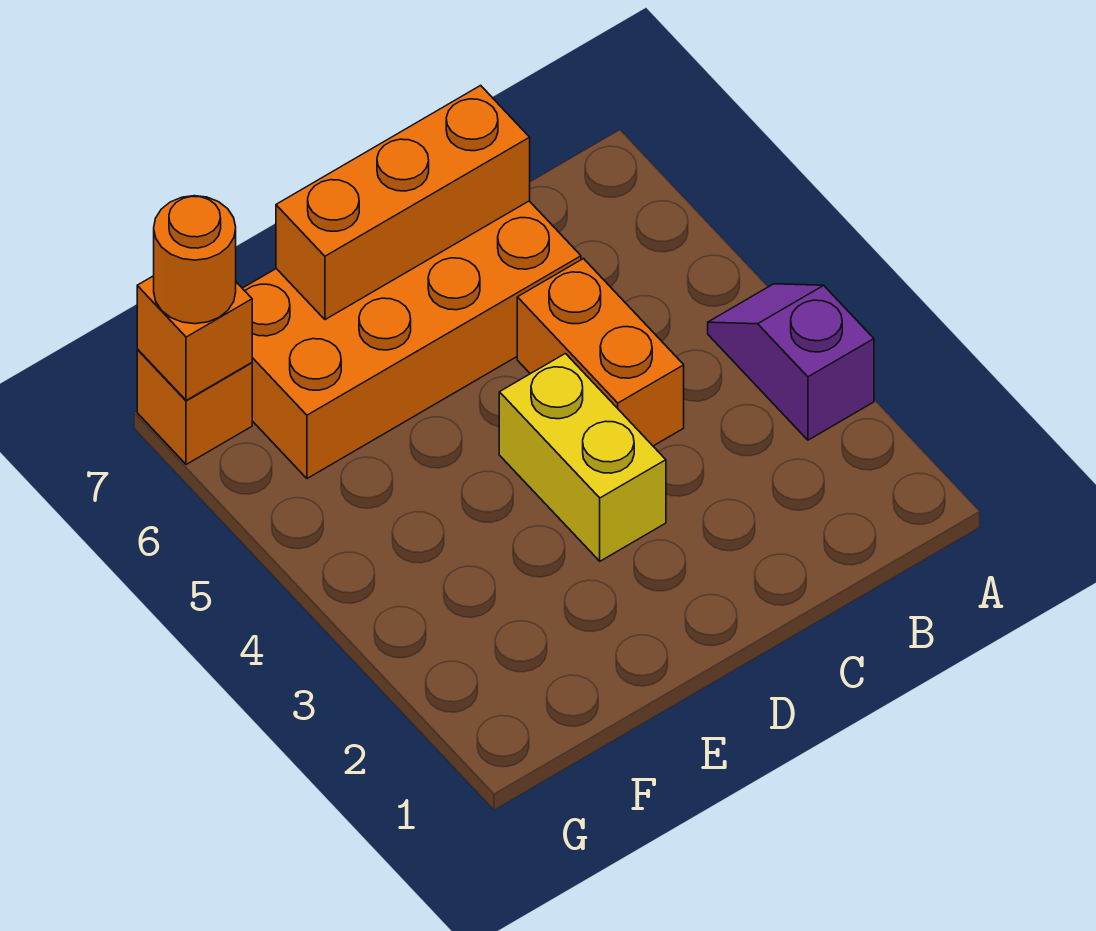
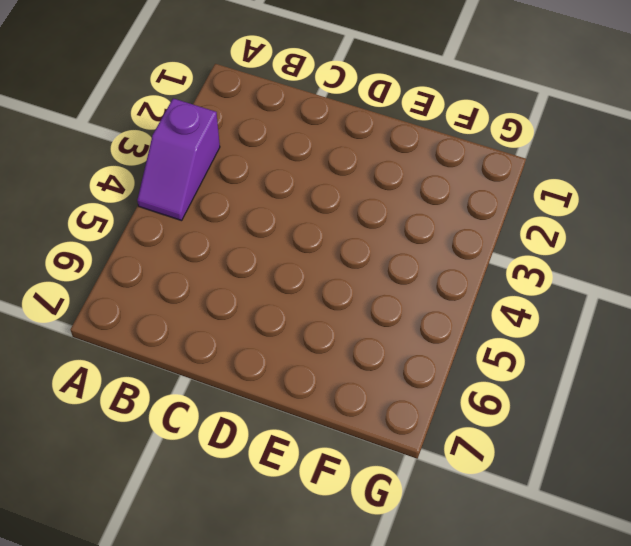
none -> orange brick C4:C5 level 1
none -> orange brick C6:F7 level 1

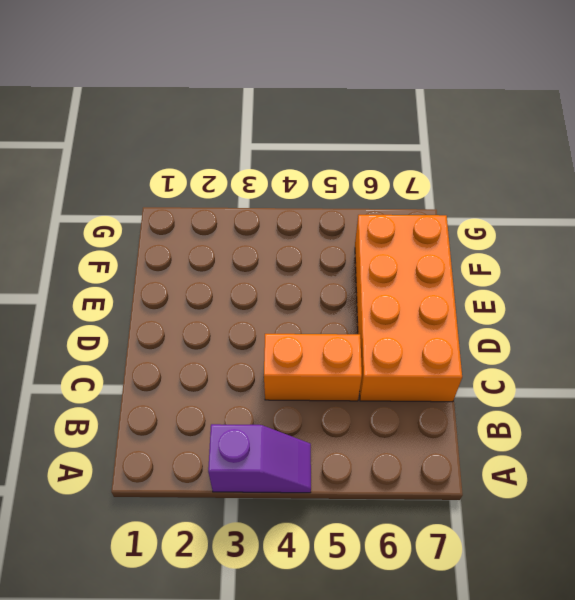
none -> yellow brick D3:D4 level 1
none -> orange brick G7 level 1

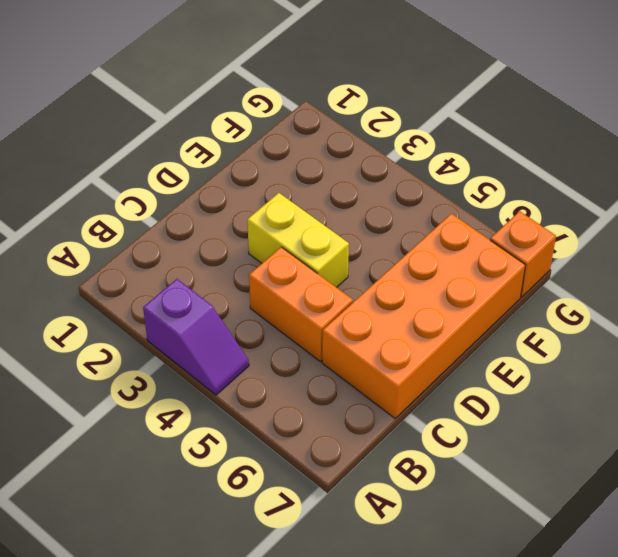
none -> orange brick C7:E7 level 2
none -> orange brick G7 level 2

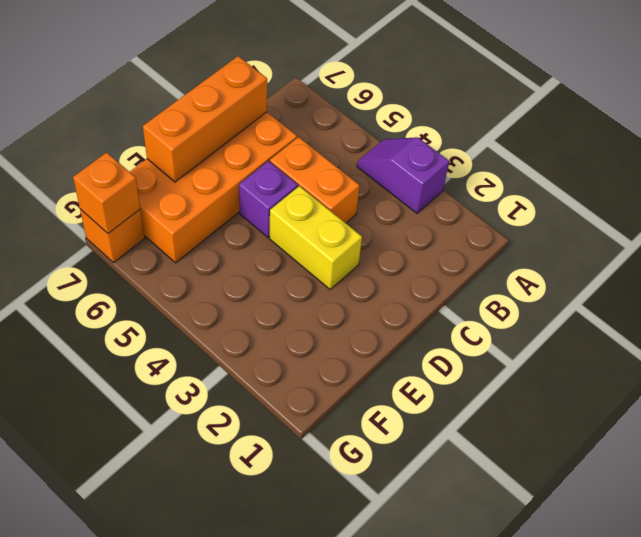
purple brick D5 level 1 -> none
none -> orange round brick G7 level 3

